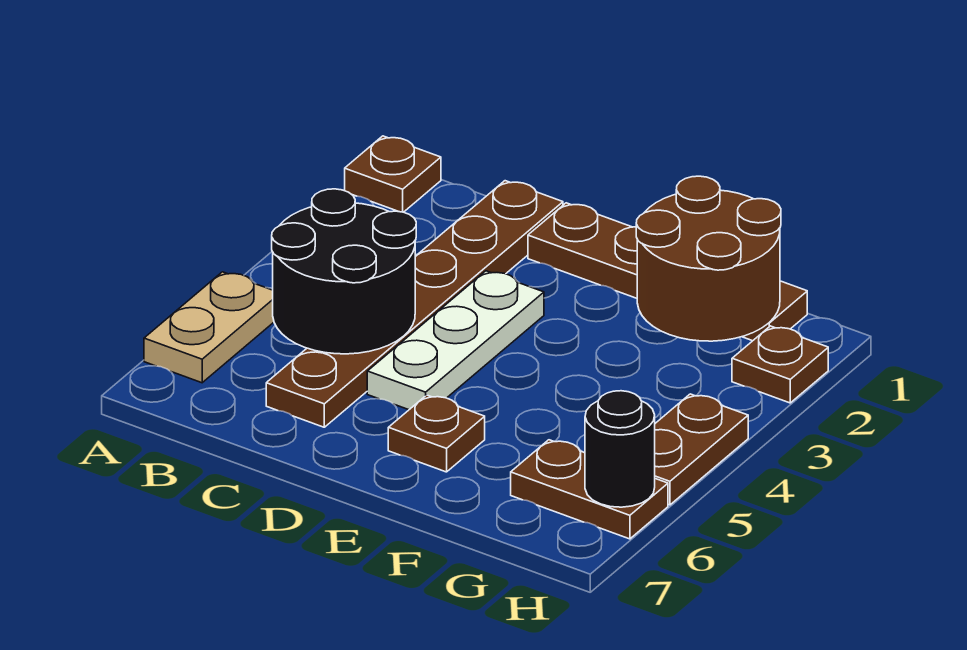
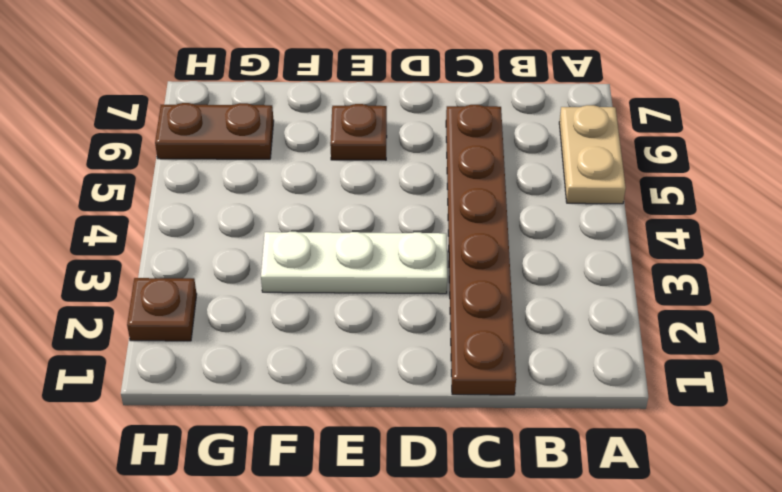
white plate D3:F3 level 1 -> white plate D3:D5 level 1
none -> brown plate A1 level 1
none -> brown plate D1:G1 level 1
none -> brown plate H4:H5 level 1

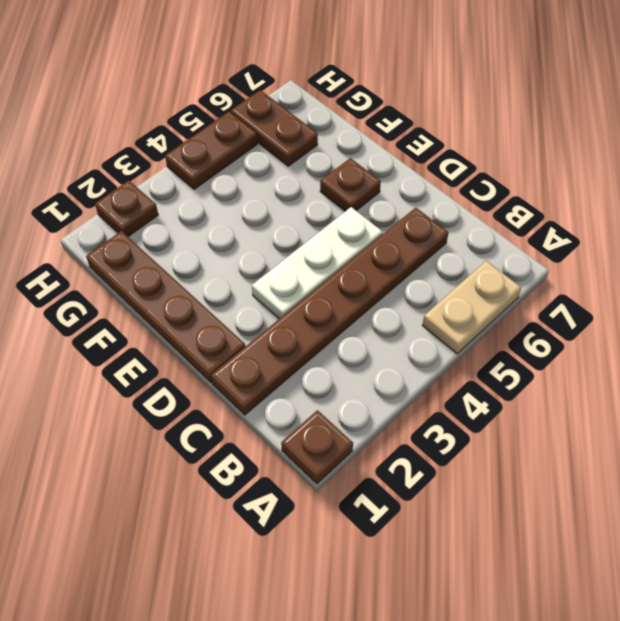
none -> black round brick B4:C5 level 2
none -> brown round brick F1:G2 level 2
none -> black round brick H6 level 2

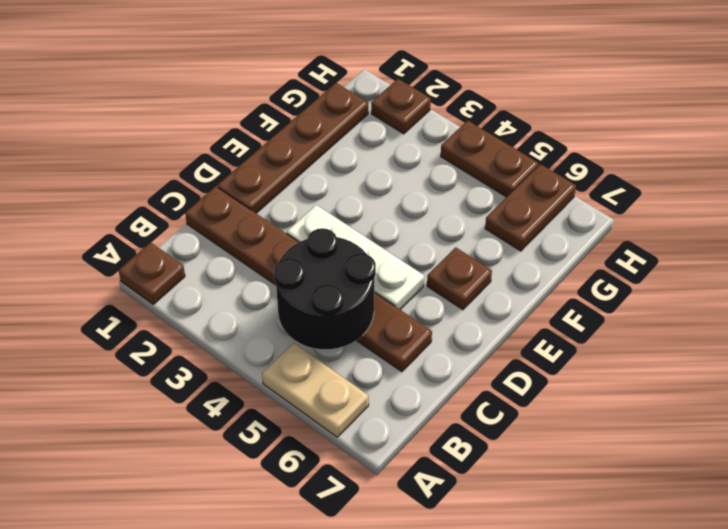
none -> brown round brick F1:G2 level 2
none -> black round brick H6 level 2

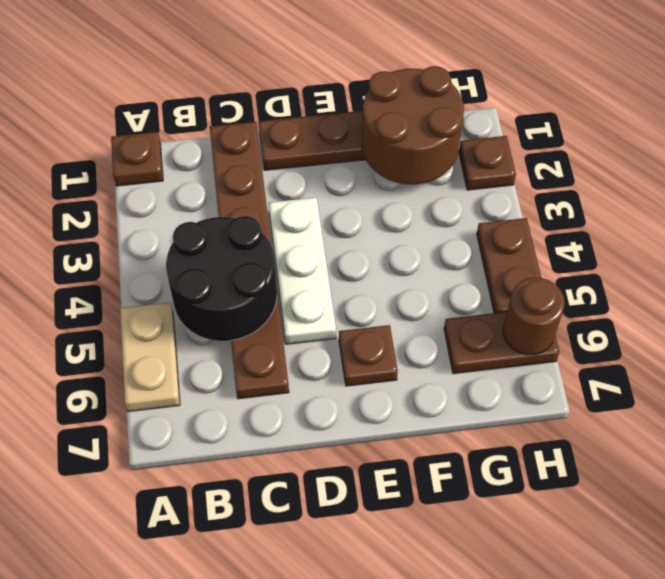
brown round brick H6 level 2 -> black round brick H6 level 2

